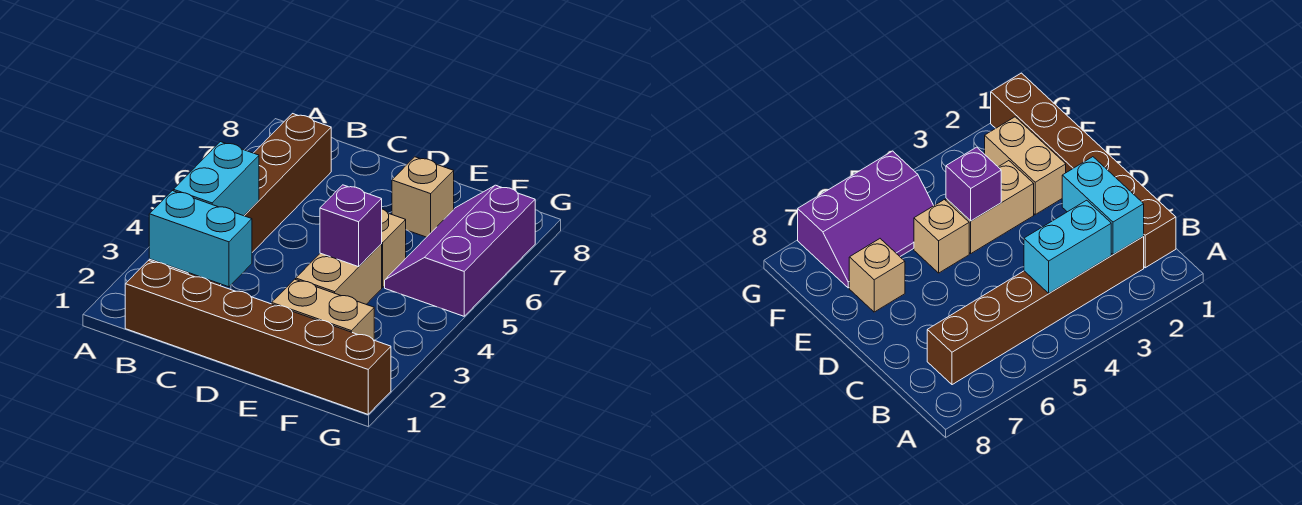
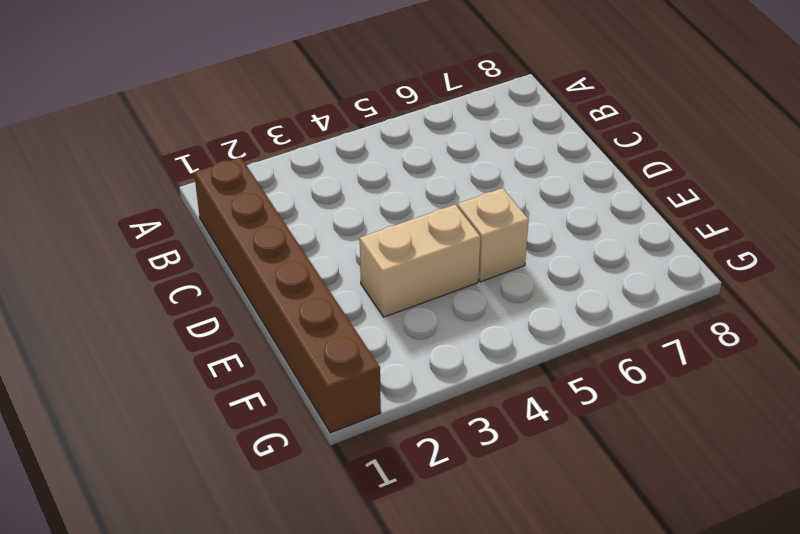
none -> brown brick B2:B7 level 1
none -> tan brick E2:F2 level 1

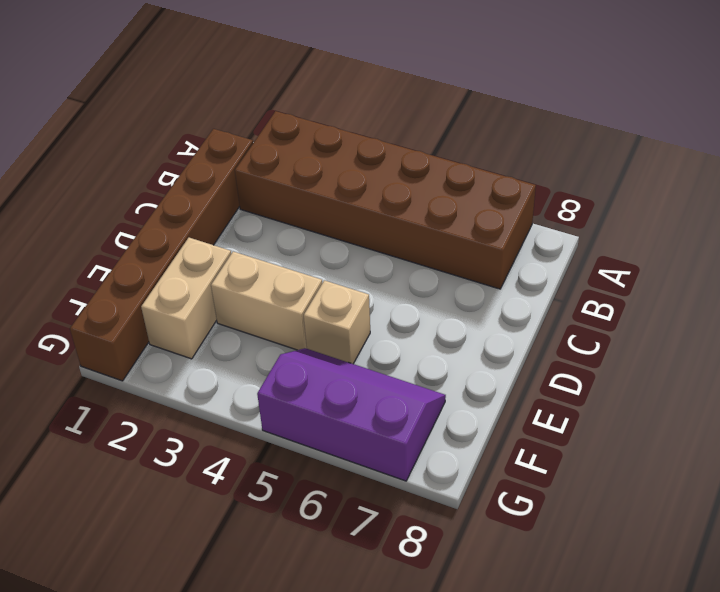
brown brick A2:B7 level 1 -> brown brick B2:B7 level 1
none -> tan brick E7 level 1
none -> cyan brick B2:C2 level 2

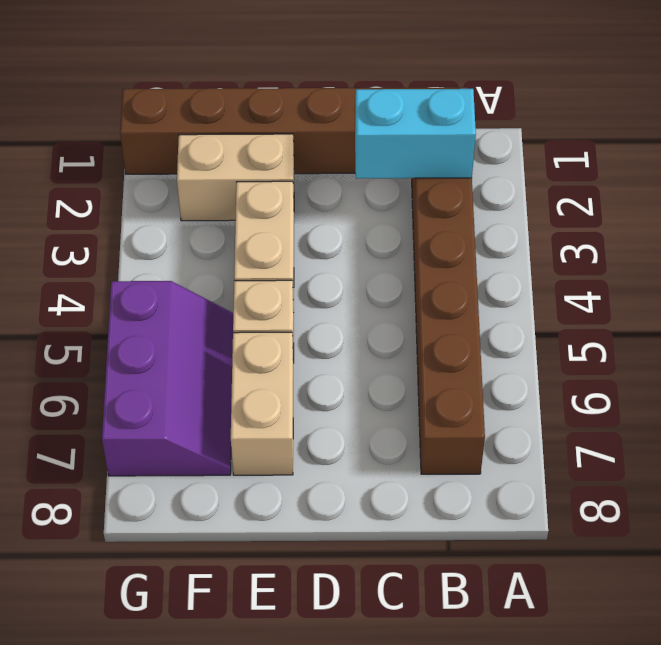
tan brick E6:E7 level 1 -> tan brick E7 level 1
none -> cyan brick B3:B4 level 2
none -> purple brick E4 level 2

